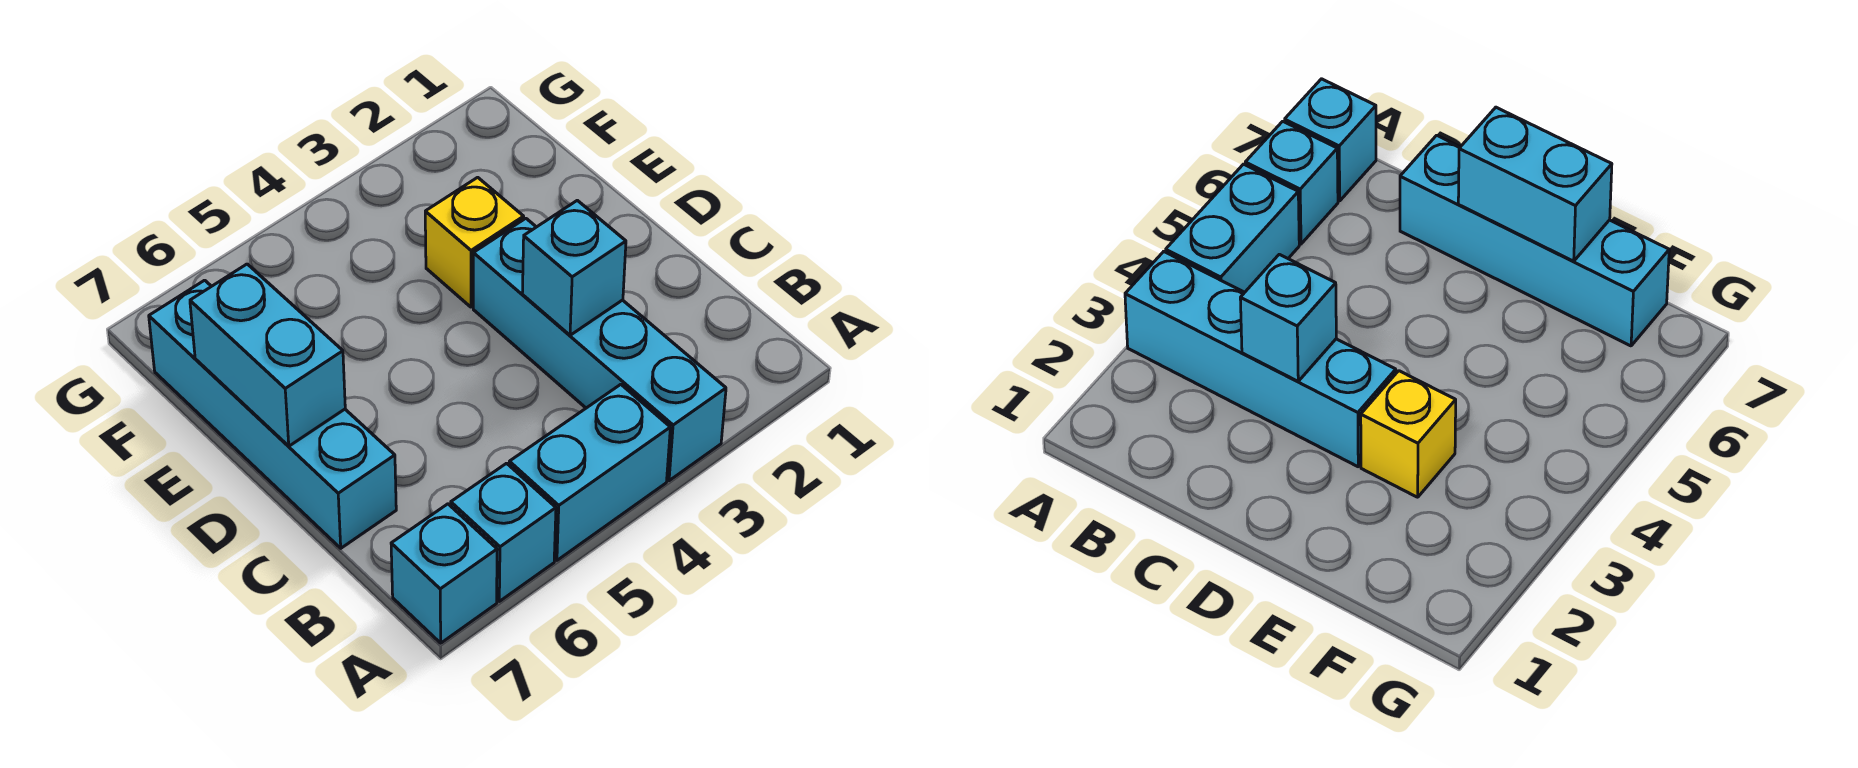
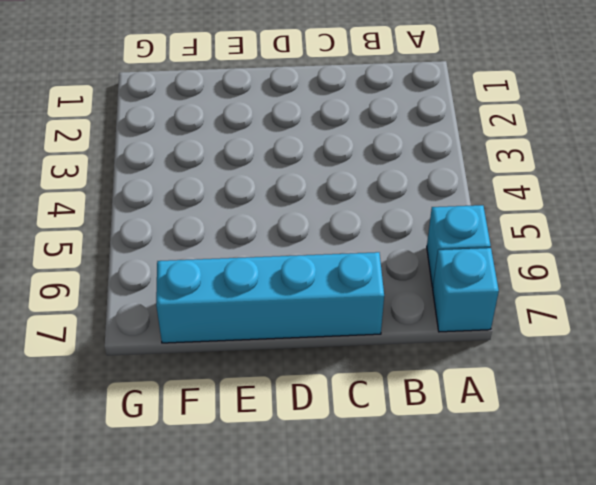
none -> cyan brick A3:D3 level 1
none -> cyan brick A4:A5 level 1

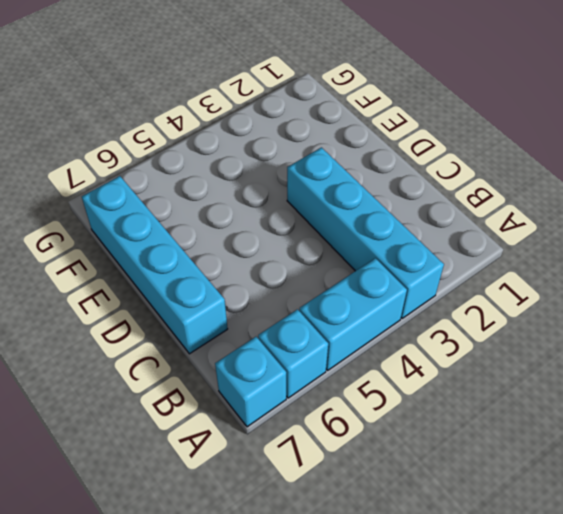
none -> yellow brick E3 level 1
none -> cyan brick C3 level 2

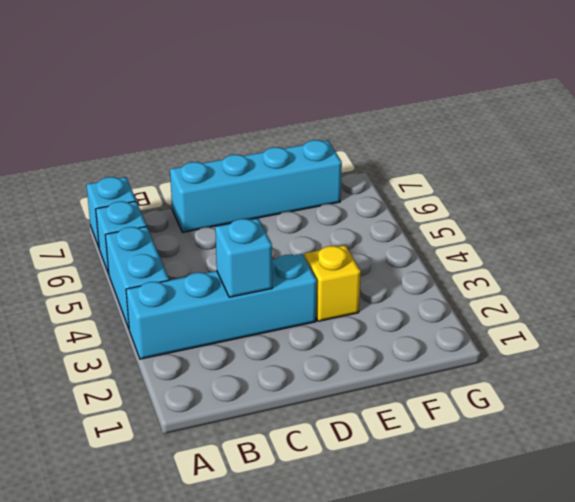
none -> cyan brick D7:E7 level 2

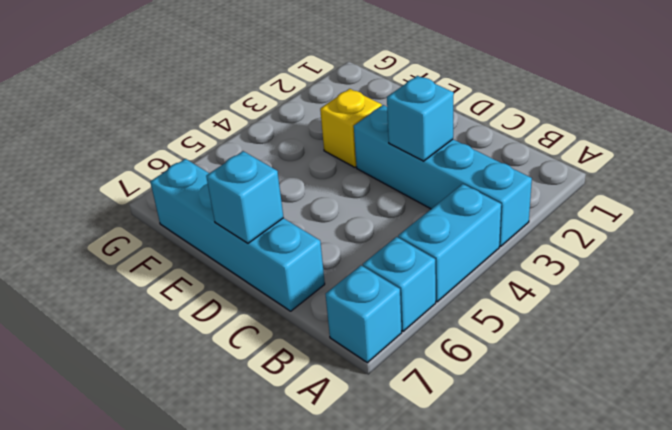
cyan brick D7 level 2 -> cyan brick D7:E7 level 2

